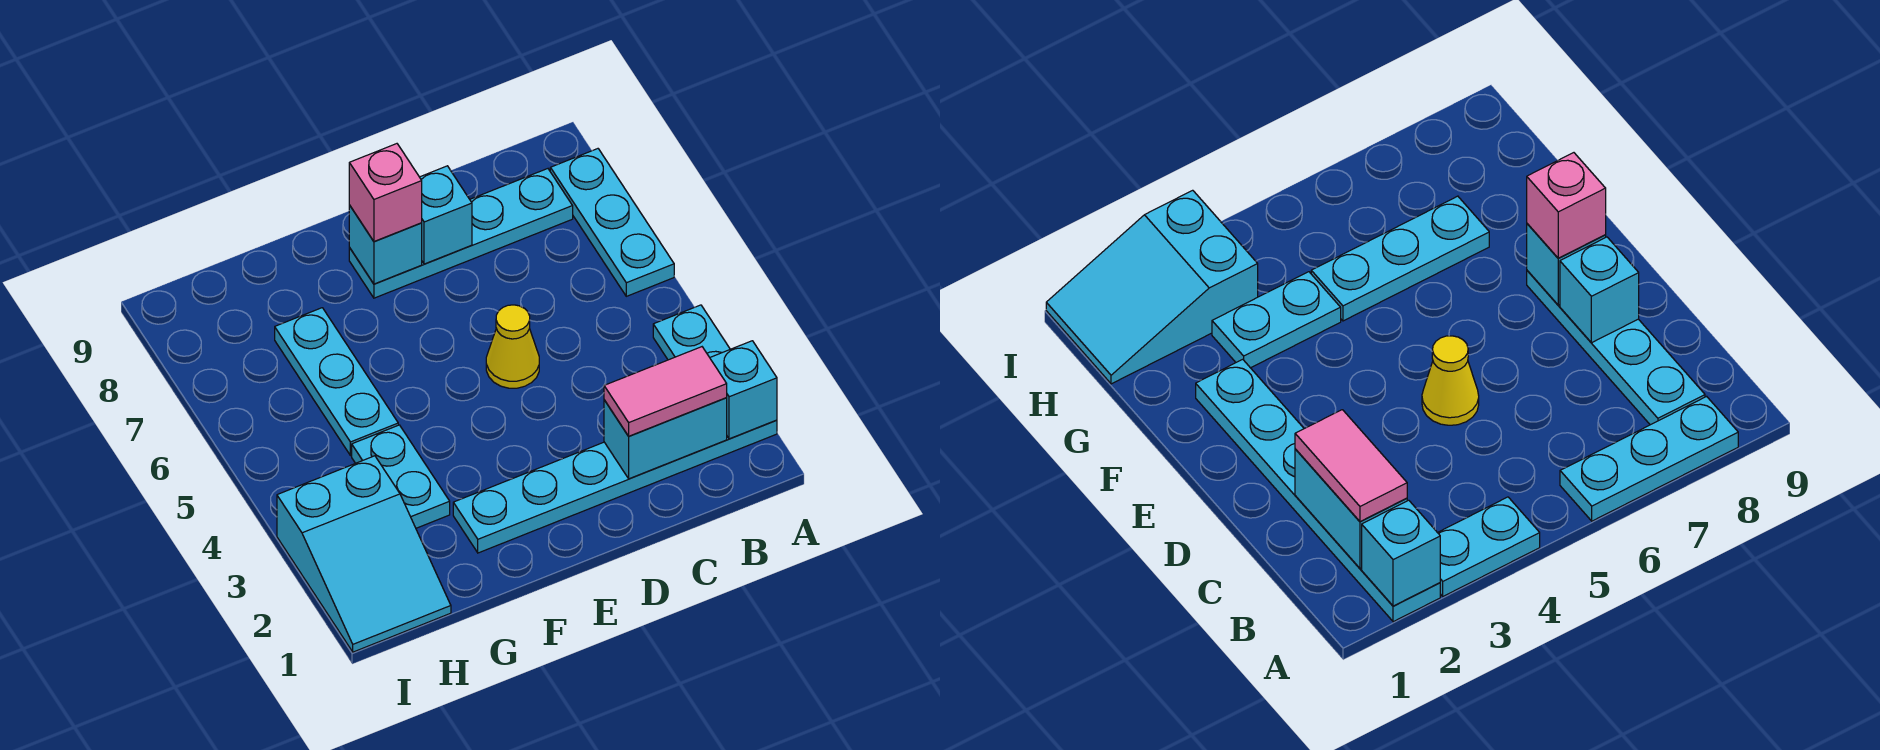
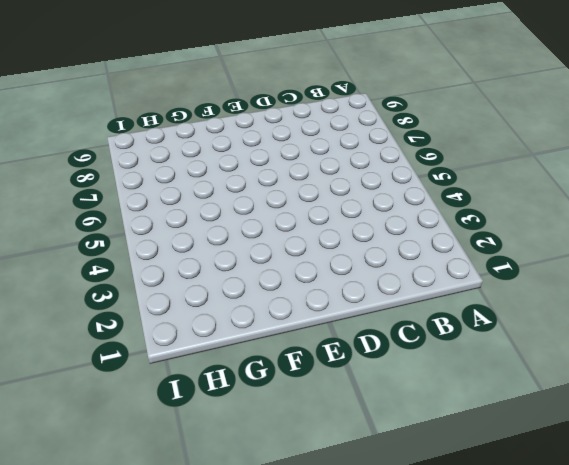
none -> cyan plate A2:F2 level 1
none -> cyan plate A3:A4 level 1
none -> cyan plate A6:A8 level 1

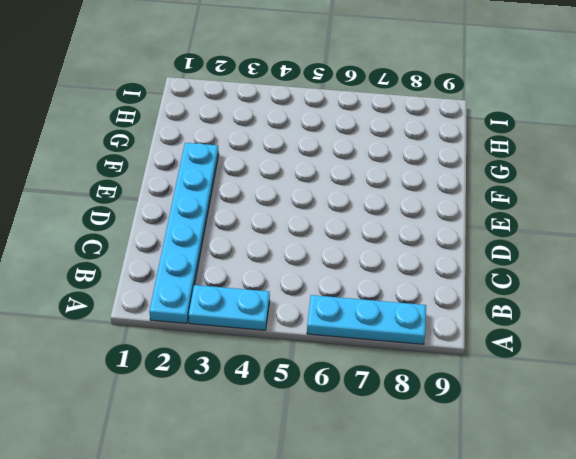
none -> cyan plate B8:E8 level 1
none -> yellow cone D5 level 1
none -> cyan plate G3:G4 level 1

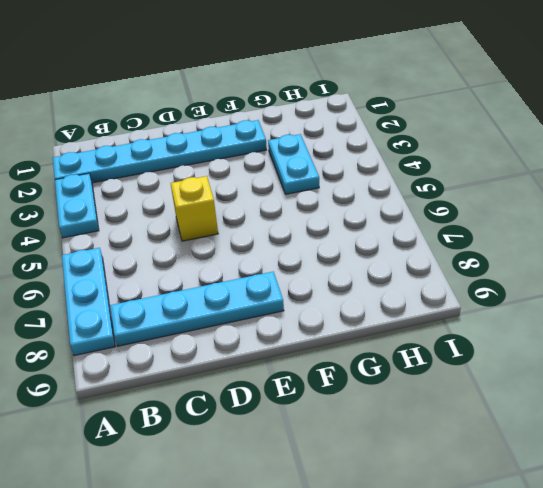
yellow brick D5 level 1 -> yellow cone D5 level 1
none -> cyan plate G5:G7 level 1
none -> cyan slope H1:I3 level 1 top 3
none -> cyan brick A2 level 2

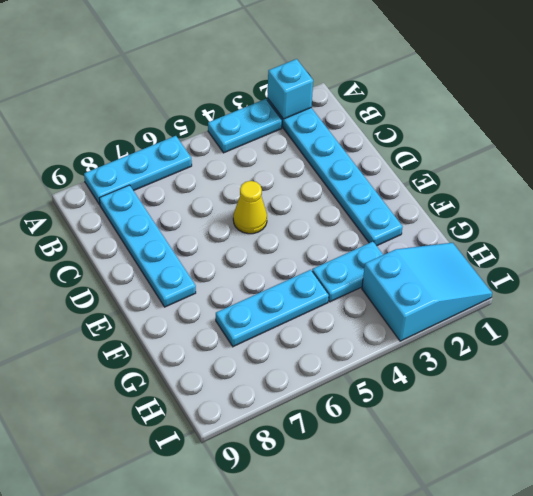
none -> cyan brick B2:C2 level 2
none -> cyan brick D8 level 2
none -> cyan brick E8 level 2

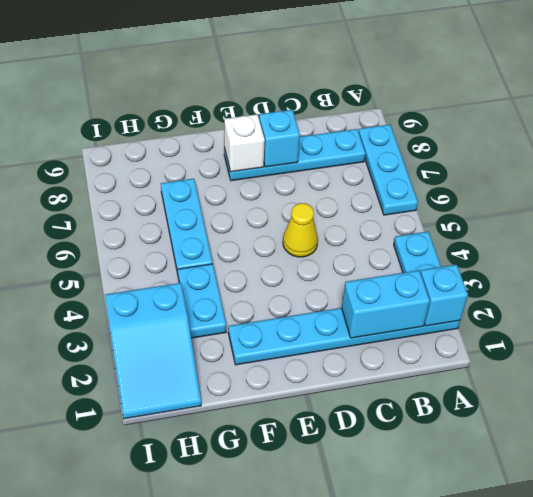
white brick E8 level 2 -> cyan brick E8 level 2
none -> pink tile B2:C2 level 3
none -> pink brick E8 level 3

